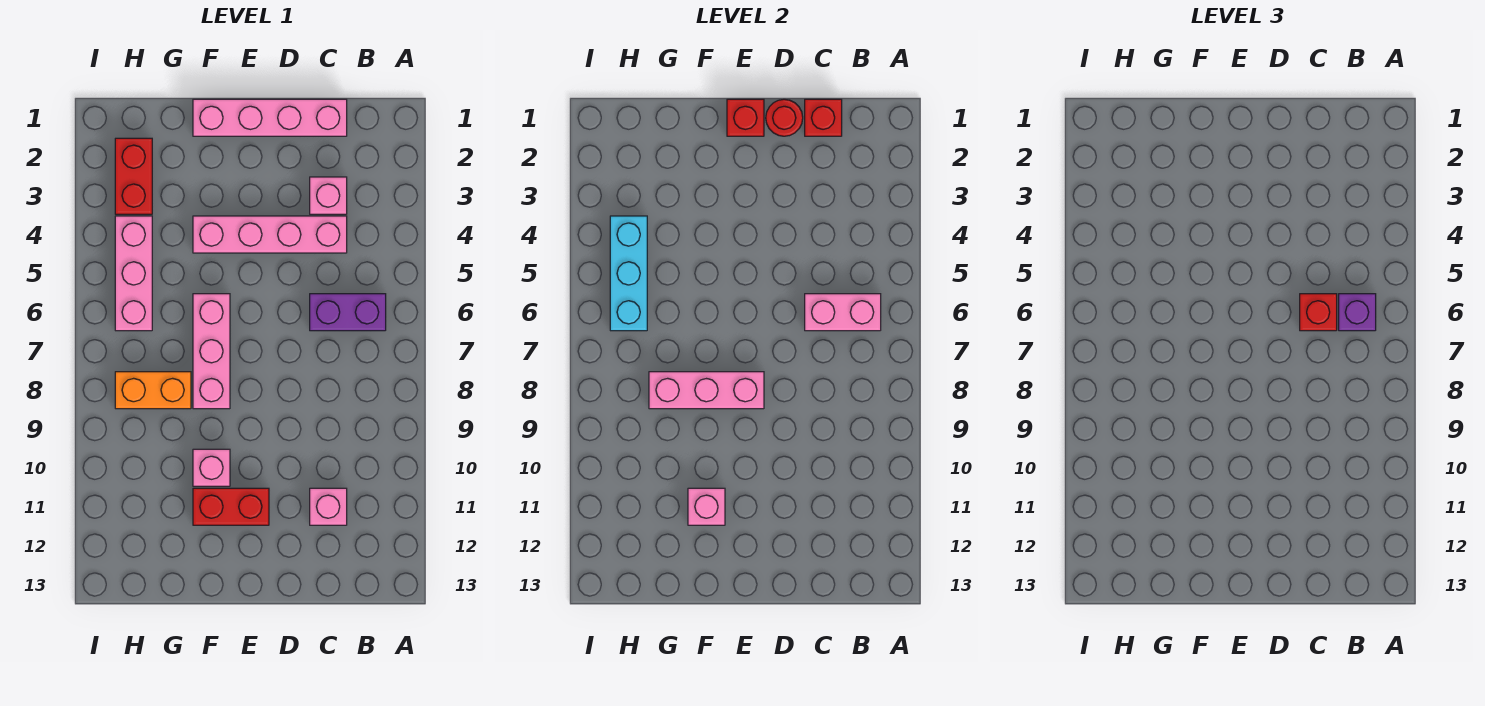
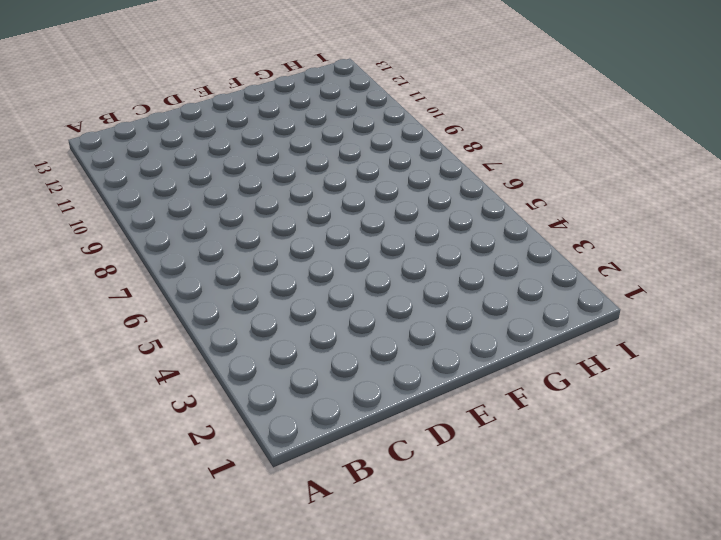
none -> purple brick B6:C6 level 1
none -> pink brick C1:F1 level 1
none -> pink brick C3 level 1

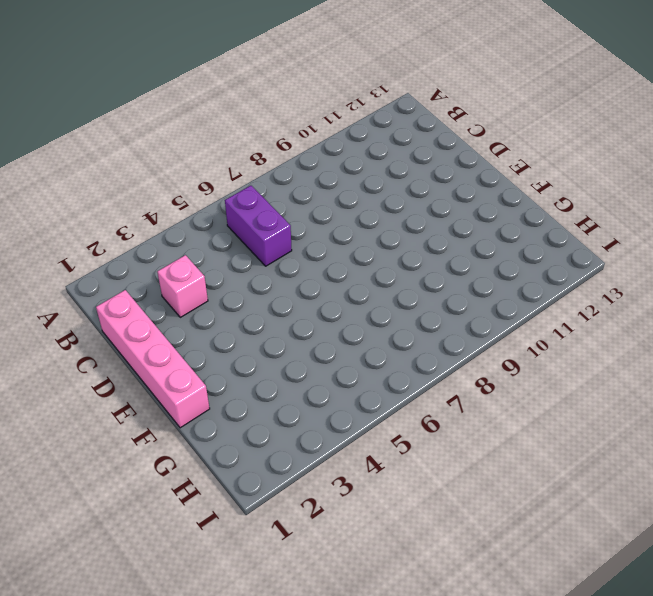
none -> pink brick C4:F4 level 1
none -> pink brick C11 level 1
none -> red brick E11:F11 level 1

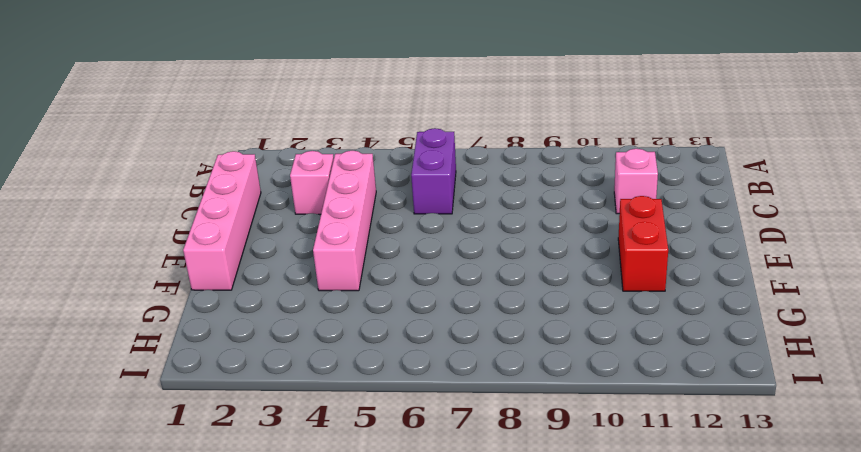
none -> pink brick F6:F8 level 1
none -> pink brick F10 level 1
none -> orange brick G8:H8 level 1

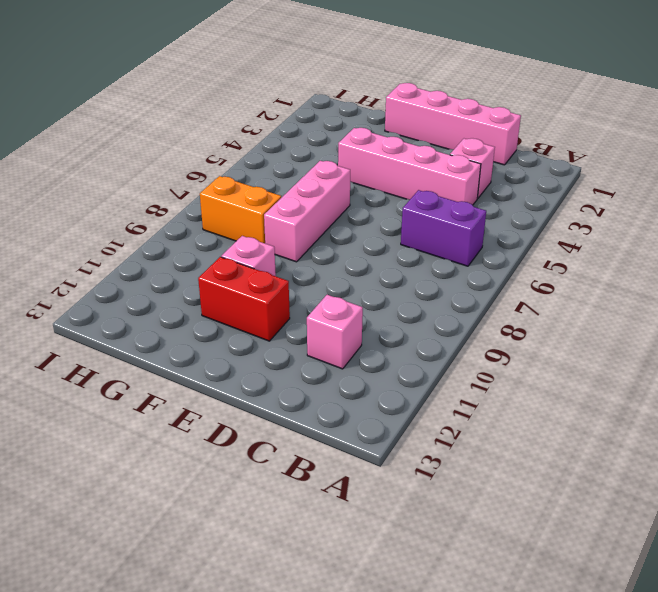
none -> red brick H2:H3 level 1
none -> pink brick H4:H6 level 1
none -> pink brick B6:C6 level 2

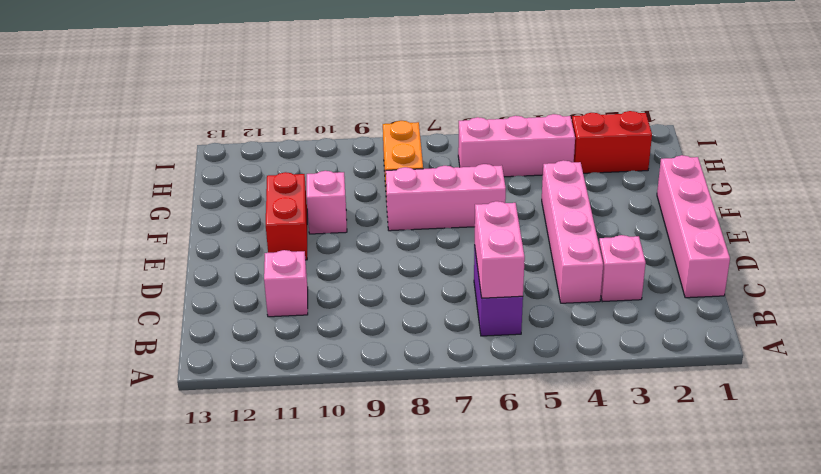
none -> red brick C1 level 2
none -> red round brick D1 level 2
none -> red brick E1 level 2

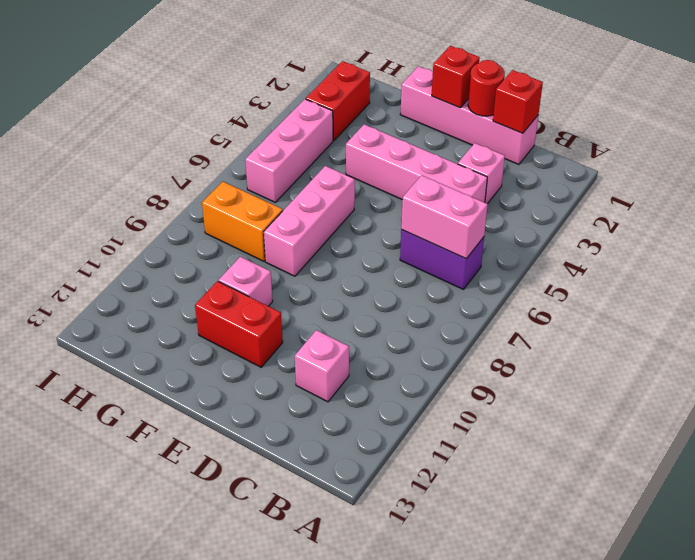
none -> pink brick E8:G8 level 2
none -> pink brick F11 level 2
none -> cyan brick H4:H6 level 2

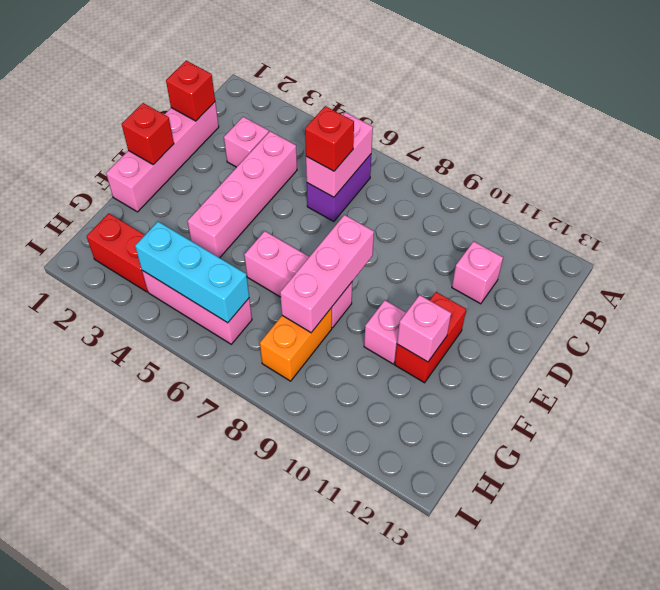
none -> red round brick D1 level 2
none -> purple brick B6 level 3

